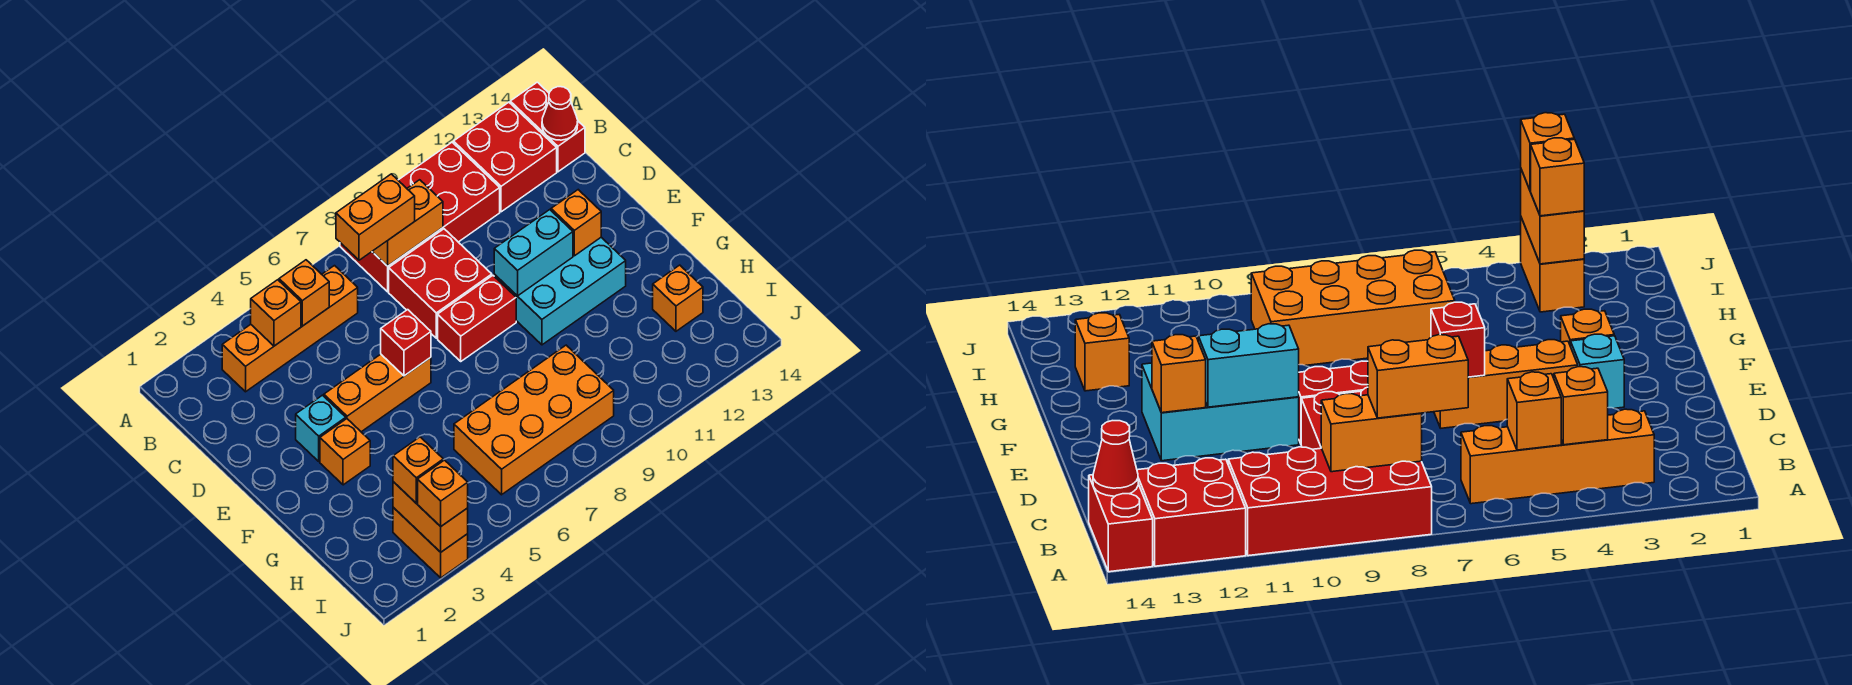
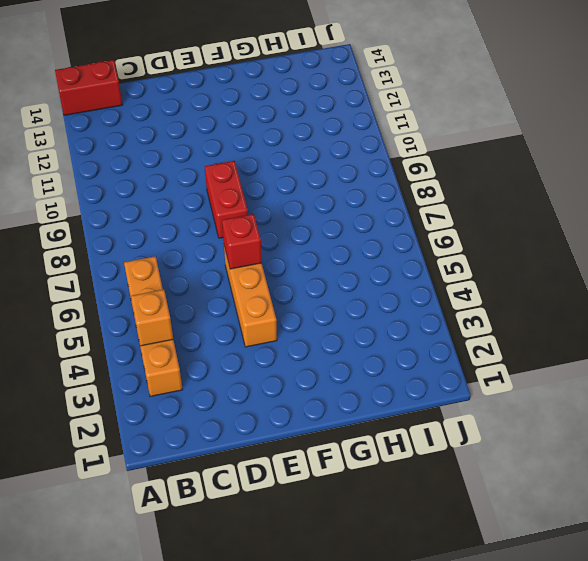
none -> red brick A8:B11 level 1
none -> red brick A12:B13 level 1
none -> red brick C8:D9 level 1

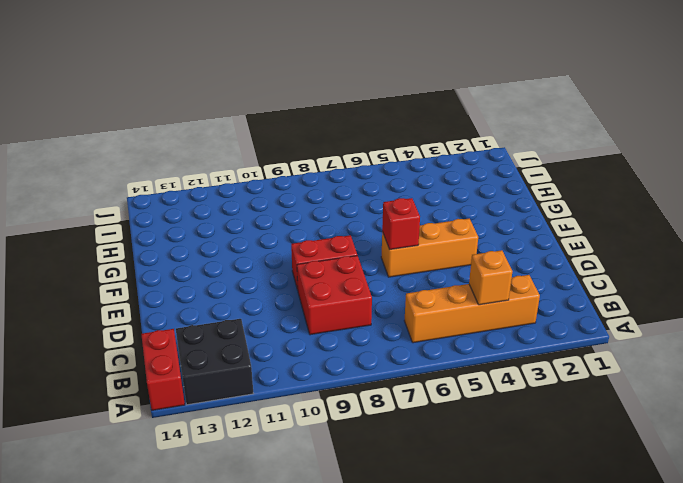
black brick A12:B13 level 1 -> red brick A12:B13 level 1
none -> red brick A8:B11 level 1
none -> cyan brick E3 level 1
none -> cyan brick E10:F12 level 1

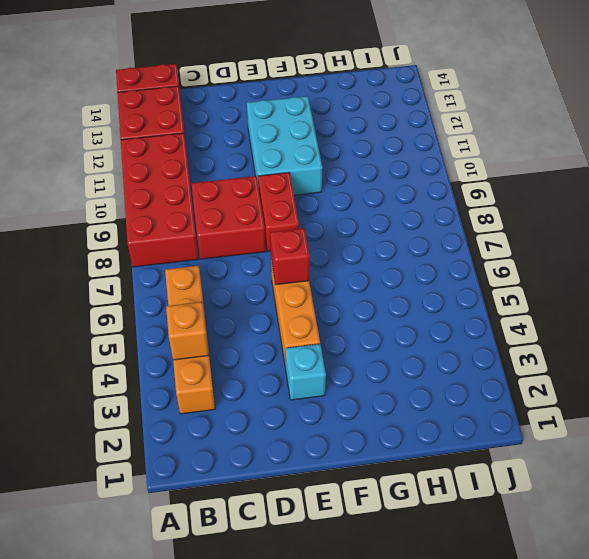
none -> orange brick F3 level 1
none -> orange brick H6:I9 level 1
none -> orange brick H13 level 1

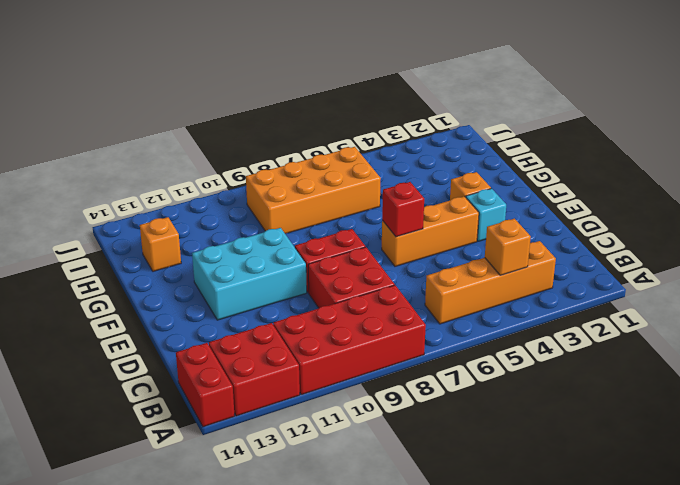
none -> orange brick I3:J3 level 1
none -> orange brick B5 level 2
none -> orange brick B8:B9 level 2

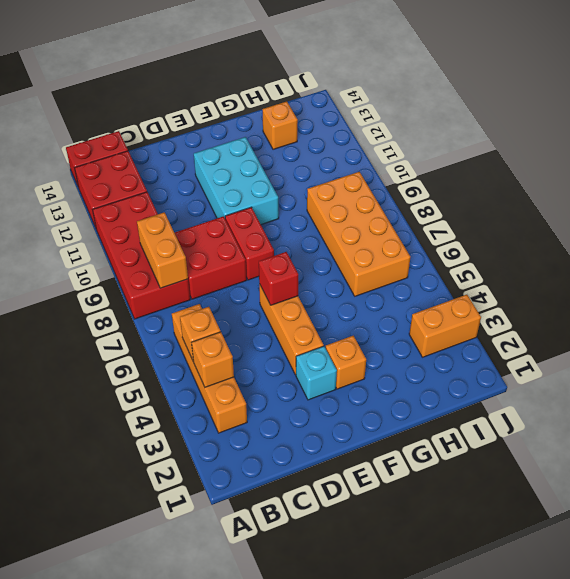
none -> red cone B14 level 2
none -> cyan brick E10:E11 level 2
none -> orange brick E12 level 2

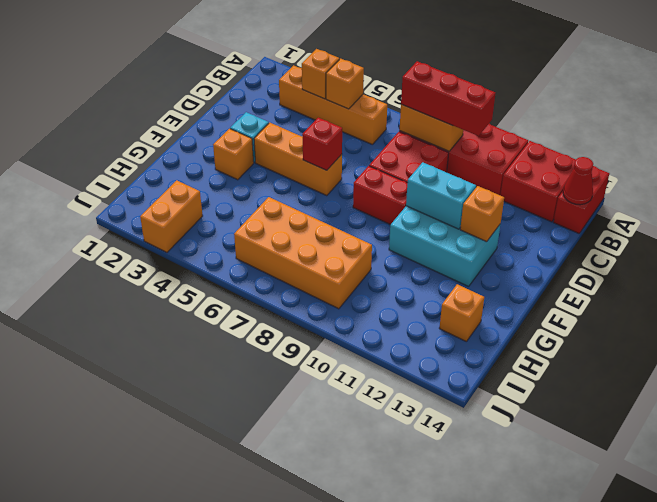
red brick B8:B10 level 3 -> orange brick B7:B8 level 3
none -> orange brick I3:J3 level 2
none -> orange brick I3 level 3
none -> orange brick J3 level 3

